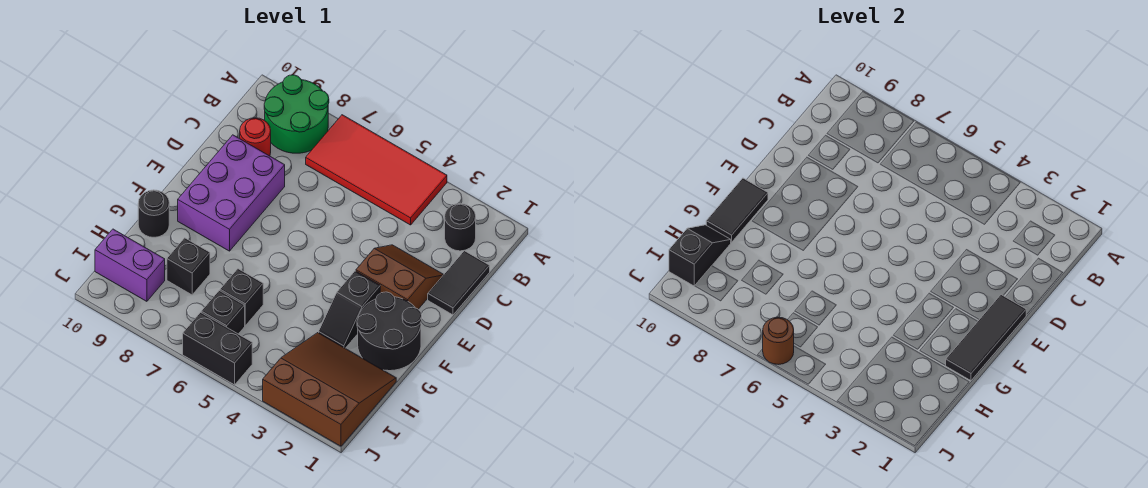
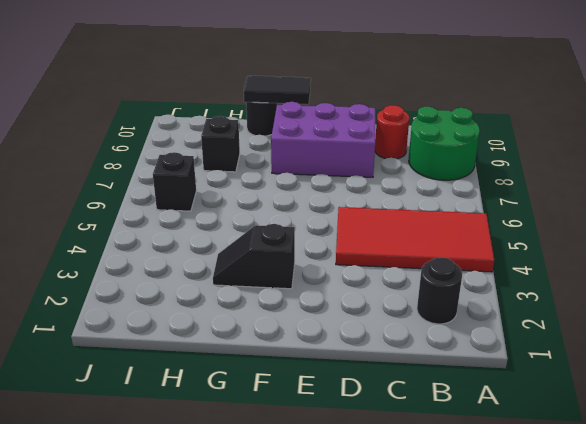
red tile A4:D5 level 1 -> red tile A4:B7 level 1
none -> black tile C1:D1 level 1
none -> brown slope D2:E3 level 1 top E
none -> black round brick F1:G2 level 1

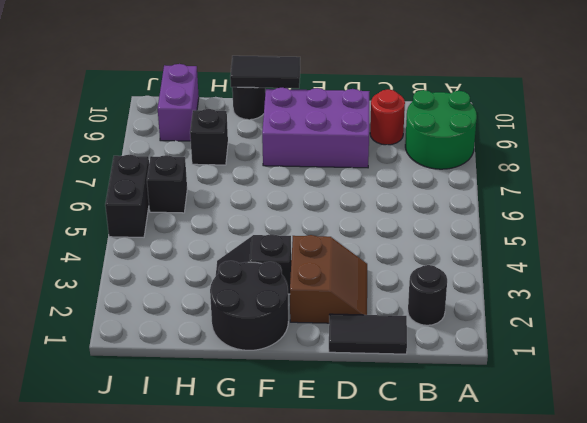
none -> red tile A4:B7 level 1
none -> brown slope H1:J3 level 1 top J
none -> black brick H6 level 1

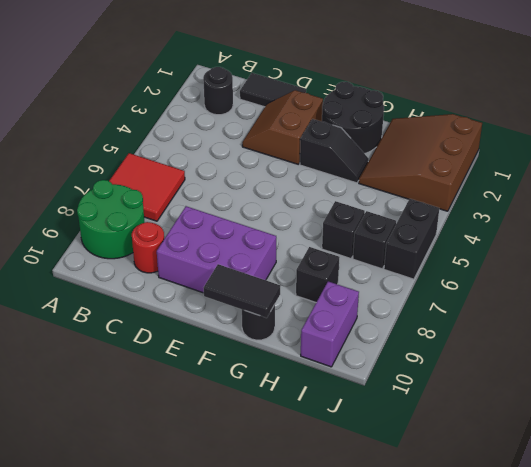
red tile A6:B7 level 1 -> red tile A4:B7 level 1
none -> black tile E1:G1 level 2
none -> black slope H10:I10 level 2 top I
none -> brown round brick J6 level 2

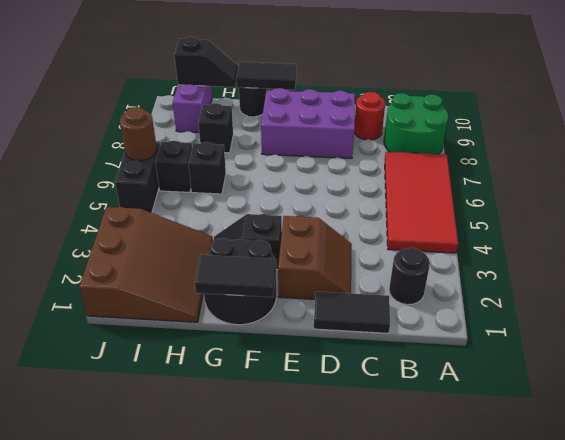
black tile F1:G1 level 2 -> black tile E1:G1 level 2

